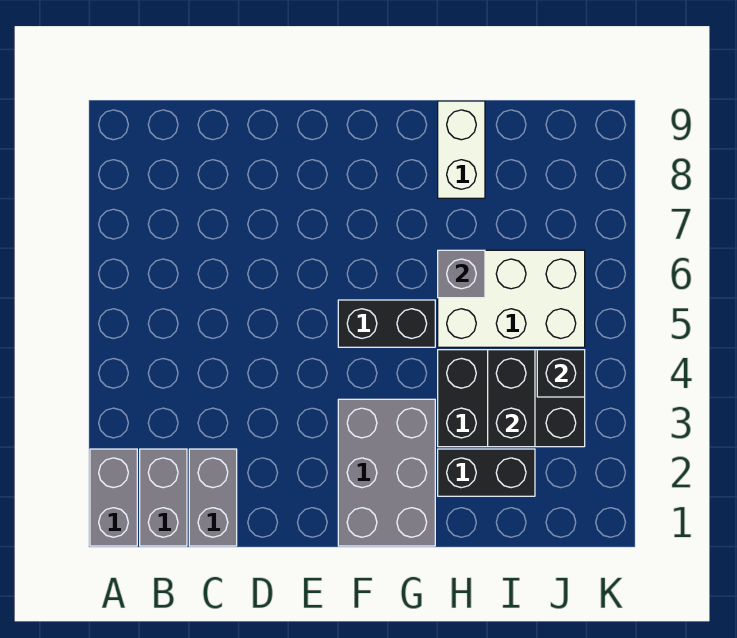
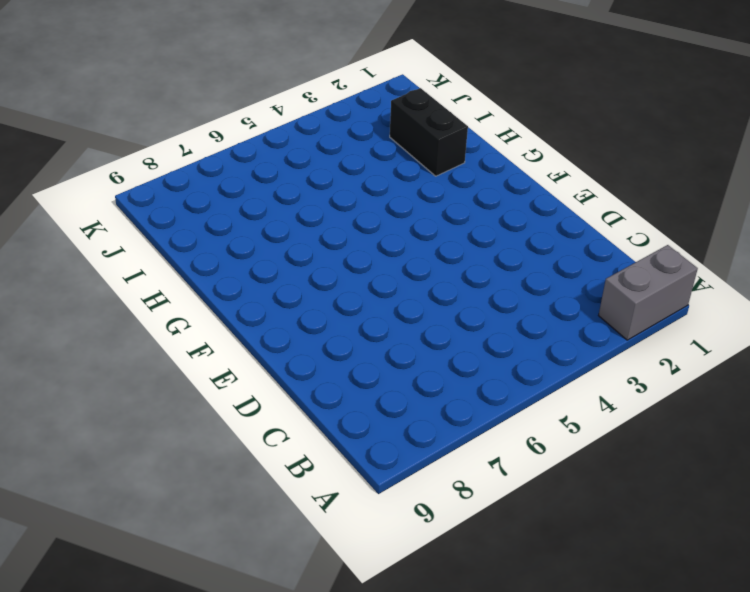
none -> grey brick B1:B2 level 1
none -> grey brick C1:C2 level 1
none -> grey brick F1:G3 level 1

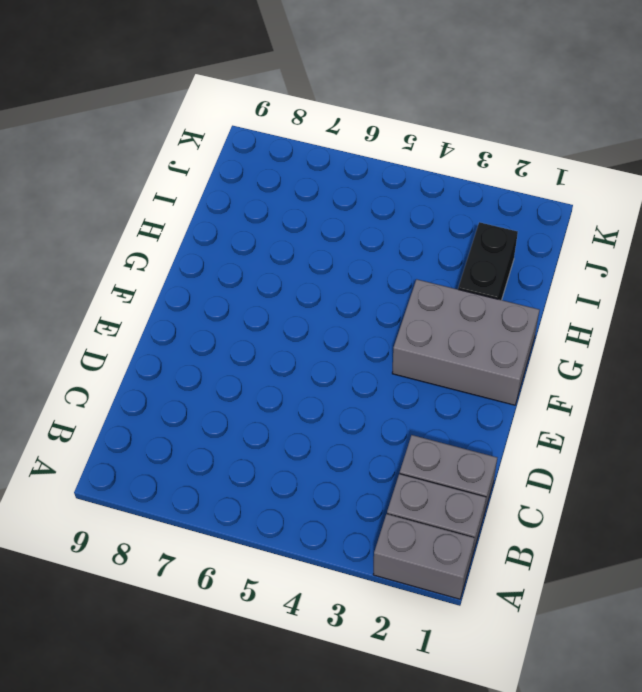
none -> black brick F5:G5 level 1
none -> black brick H3:J4 level 1
none -> white brick H5:J6 level 1

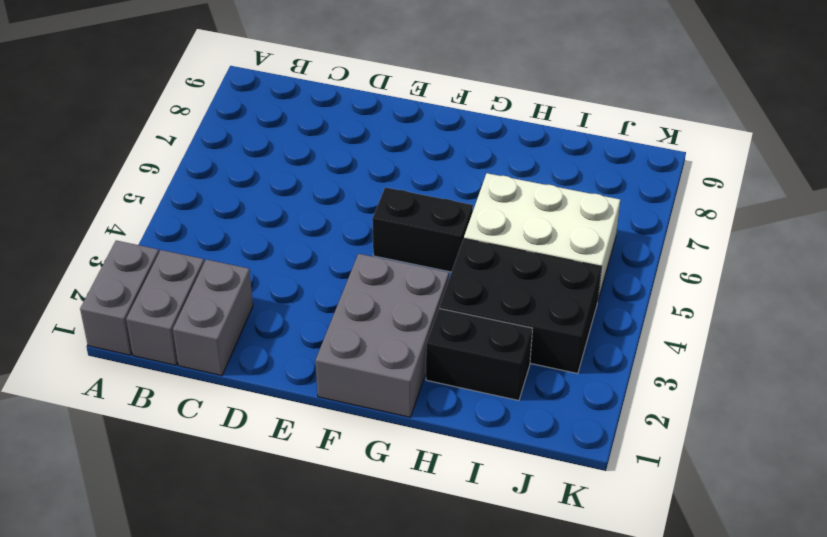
none -> white brick H8:H9 level 1
none -> grey brick H6 level 2
none -> black brick I3:I4 level 2

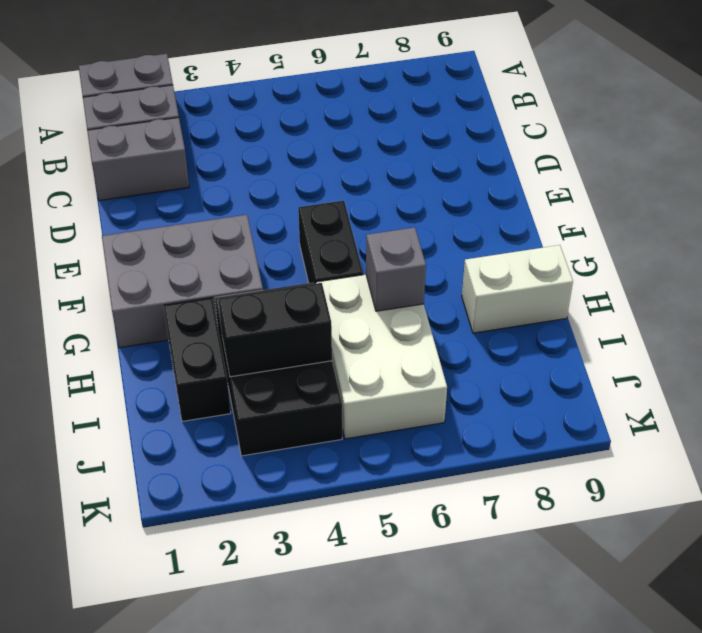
none -> black brick J4 level 2

